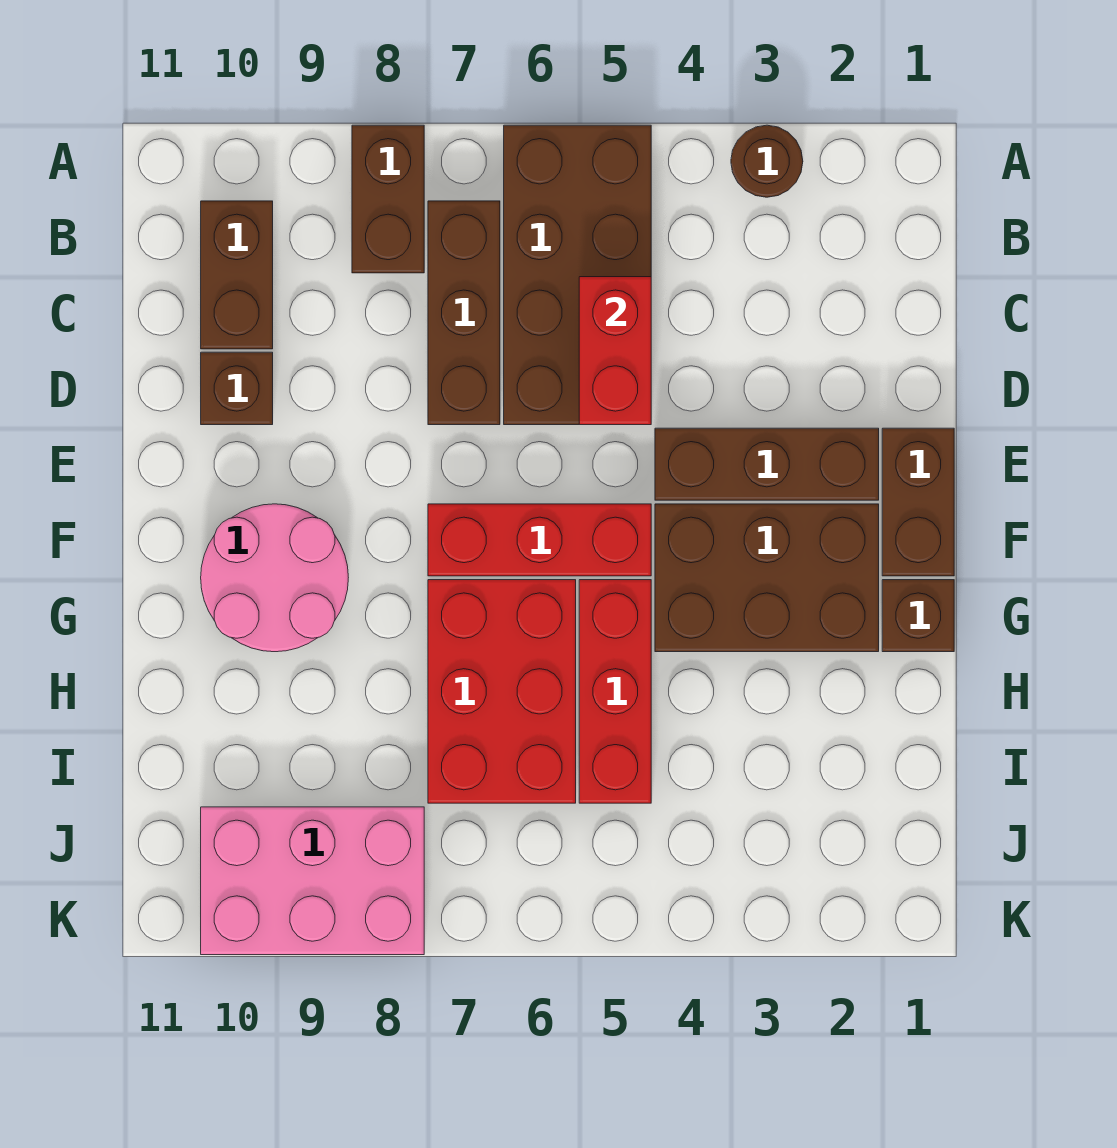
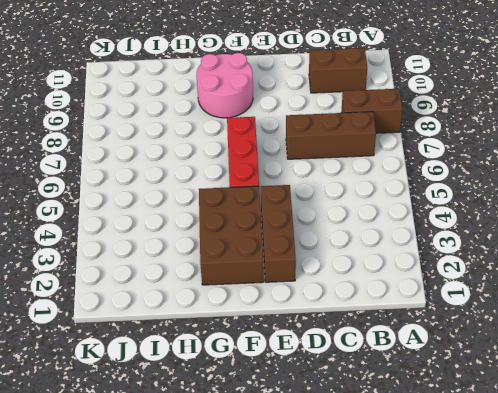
none -> brown round brick A3 level 1
none -> brown brick A5:D6 level 1
none -> brown brick D10 level 1

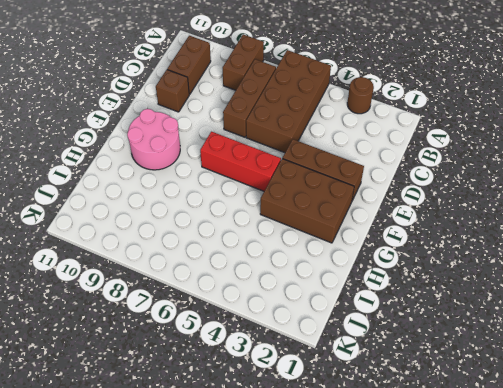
none -> brown brick E1:F1 level 1
none -> brown brick G1 level 1
none -> red brick G5:I5 level 1

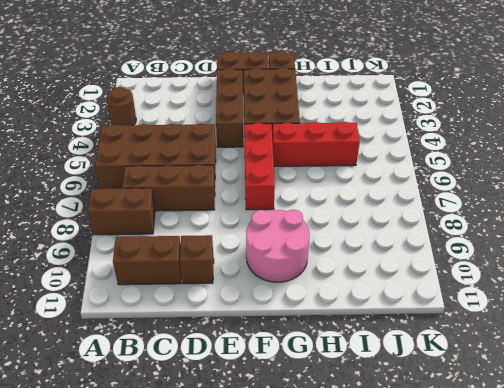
none -> red brick G6:I7 level 1
none -> pink brick J8:K10 level 1
none -> red brick C5:D5 level 2

